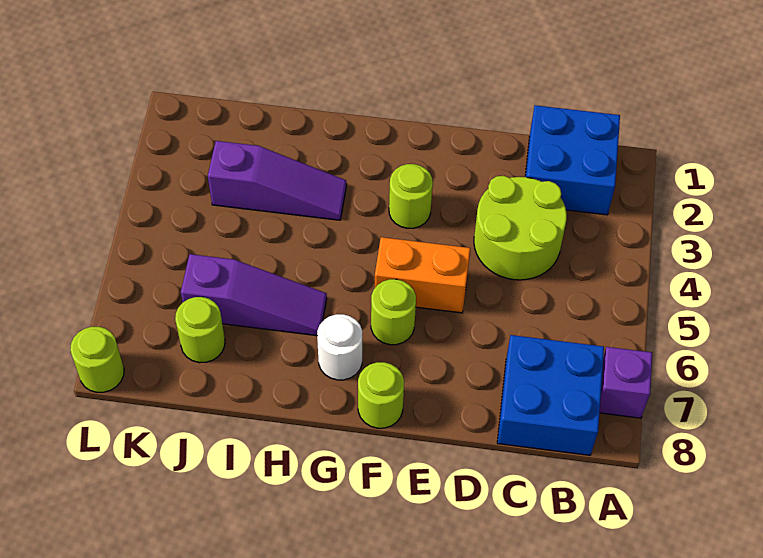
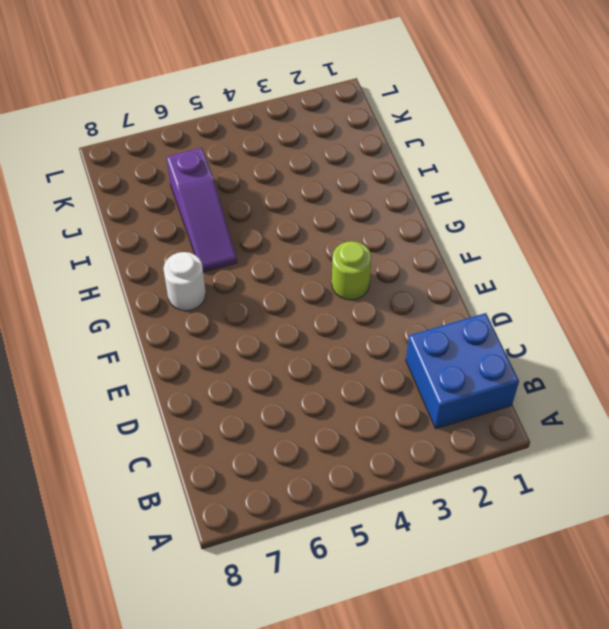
none -> purple brick A7 level 1
none -> blue brick B7:C8 level 1
none -> lime round brick C3:D4 level 1

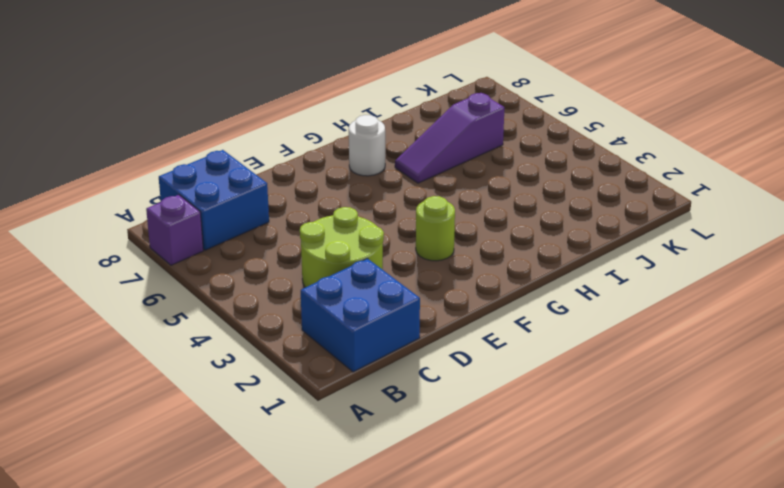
none -> orange brick E5:F5 level 1
none -> lime round brick F6 level 1
none -> lime round brick F8 level 1

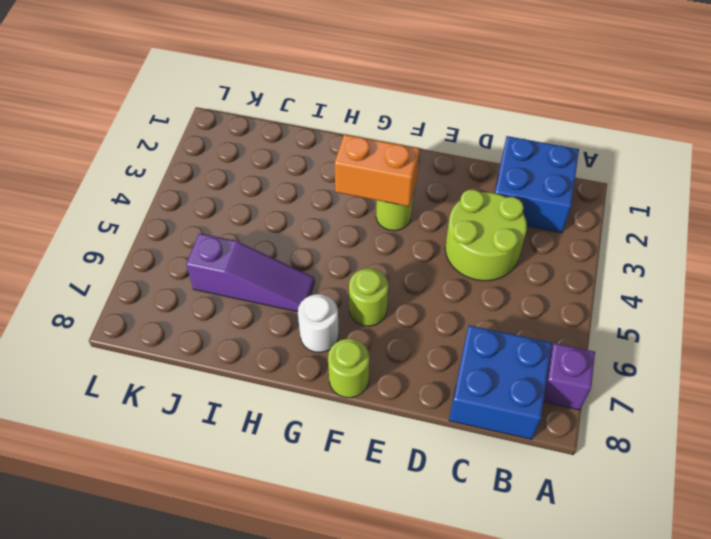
orange brick F3:G3 level 2 -> orange brick E5:F5 level 1
none -> purple slope H3:J3 level 1 top J
none -> lime round brick J7 level 1
none -> lime round brick L8 level 1

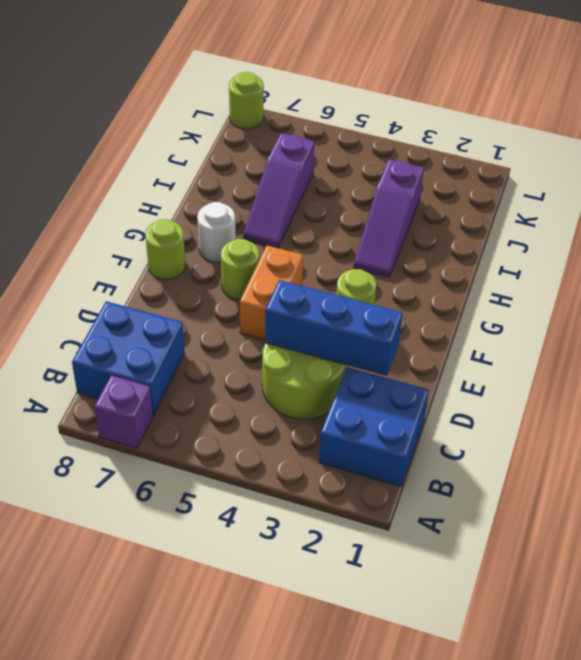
blue brick D2:D4 level 2 -> none
none -> lime round brick J7 level 1

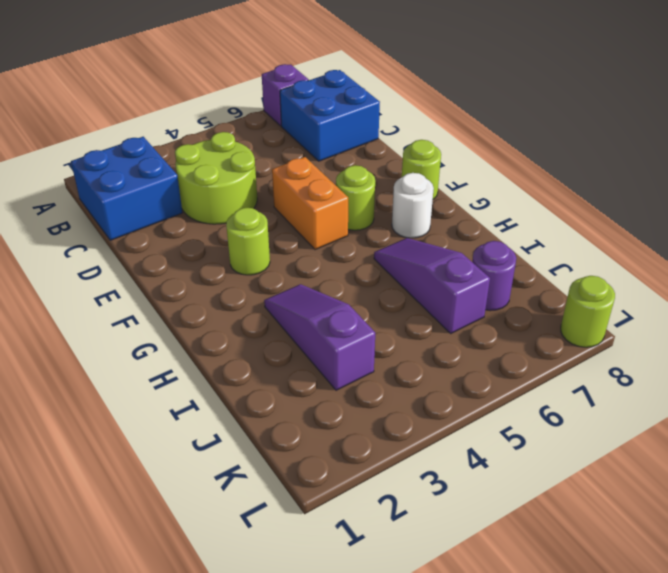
purple round brick J7 level 1 -> lime round brick J7 level 1

